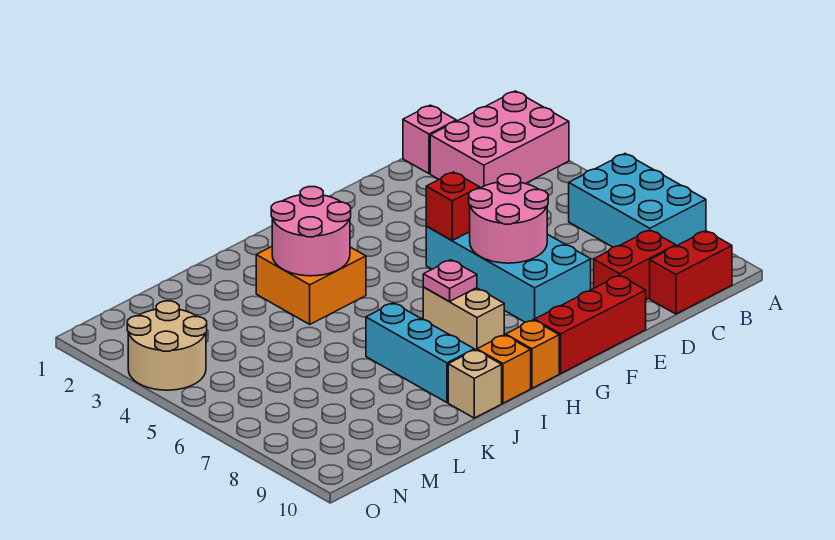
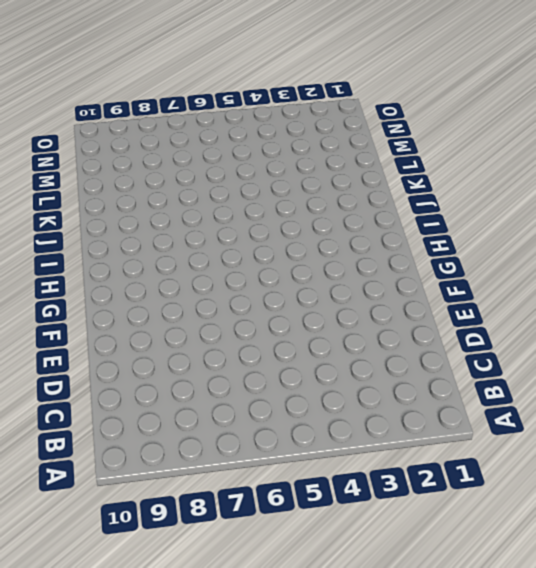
none -> pink brick A2:C3 level 1
none -> cyan brick A6:B8 level 1
none -> red brick B10:C10 level 1

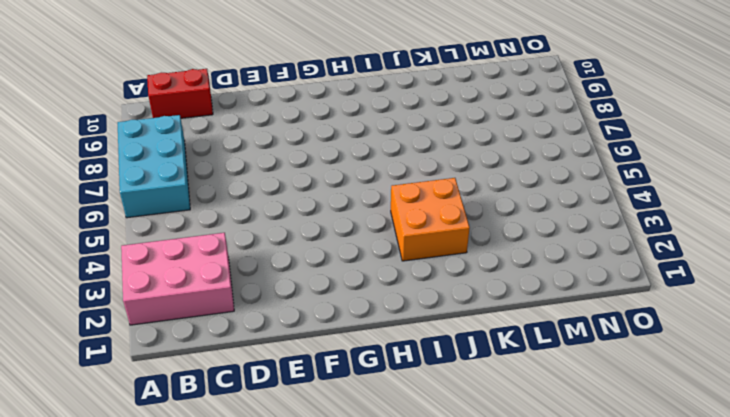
none -> pink brick C1 level 1
none -> red brick C9:D9 level 1
none -> cyan brick E5:F8 level 1

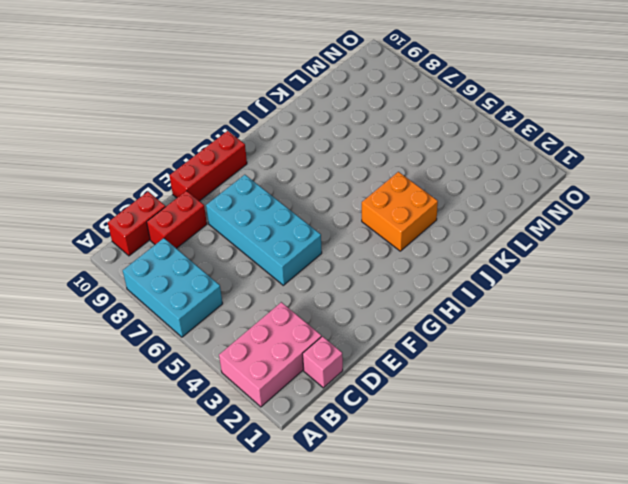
none -> tan brick H7:H8 level 1
none -> orange brick H10 level 1
none -> orange brick I10 level 1

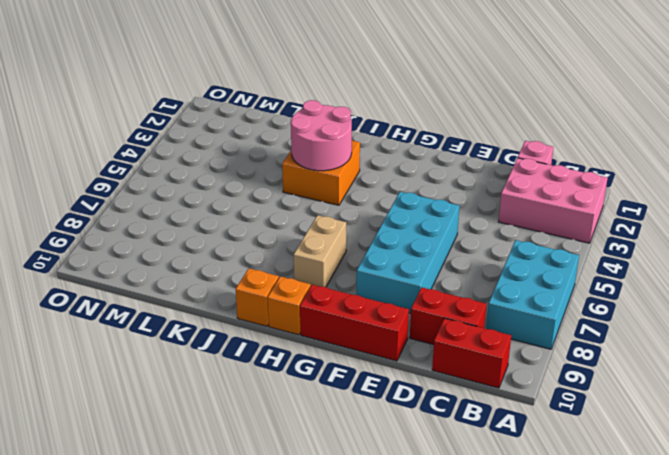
none -> cyan brick J7:J9 level 1
none -> tan brick J10 level 1
none -> tan round brick N3:O4 level 1

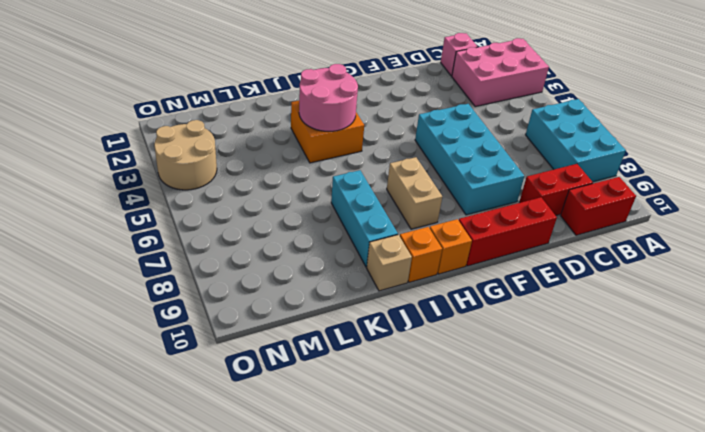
none -> pink round brick E6:F7 level 2
none -> red brick F5 level 2
none -> pink plate H7 level 2

